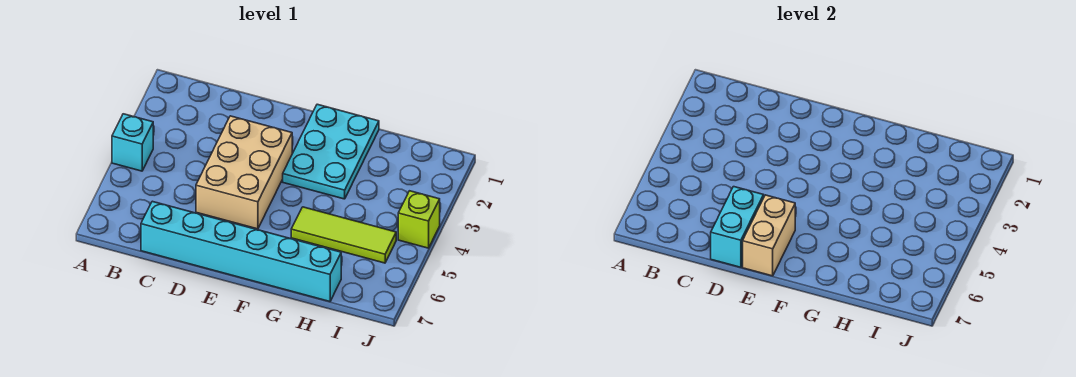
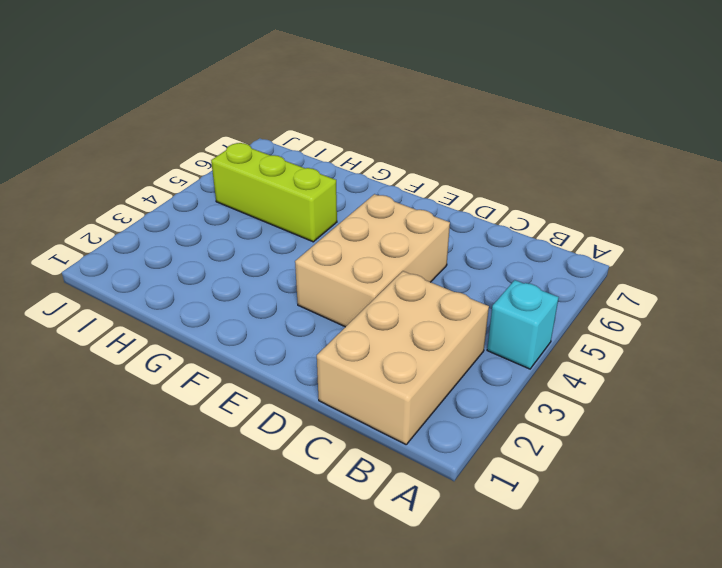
tan brick B1:C3 level 1 -> none
lime brick G5:I5 level 1 -> lime tile G5:I5 level 1
none -> cyan brick C7:H7 level 1
none -> cyan plate F1:G3 level 1

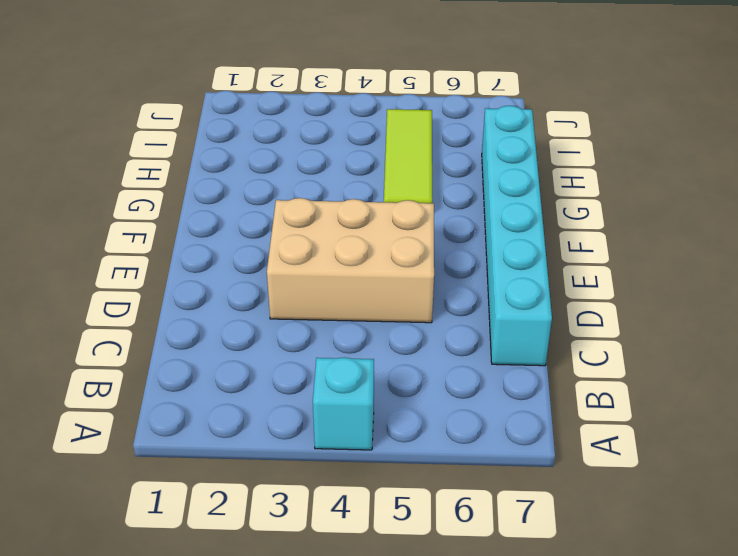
none -> cyan plate F1:G3 level 1
none -> lime brick J4 level 1

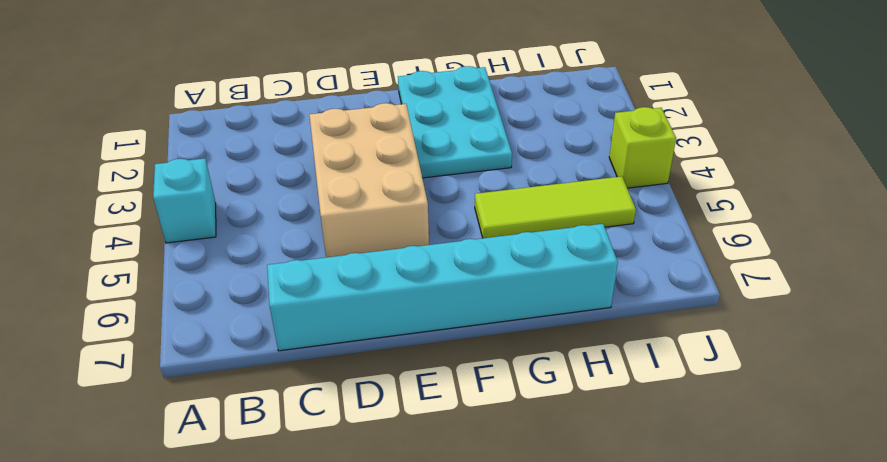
none -> cyan brick D6:D7 level 2
none -> tan brick E6:E7 level 2

